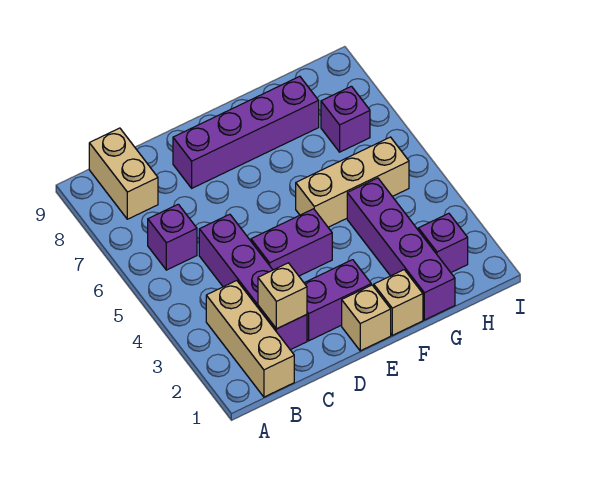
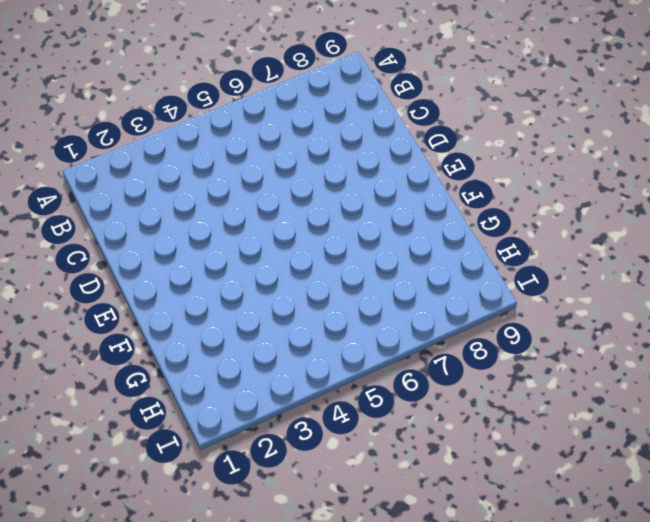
none -> tan brick B1:B3 level 1
none -> purple brick B6 level 1
none -> tan brick B8:B9 level 1

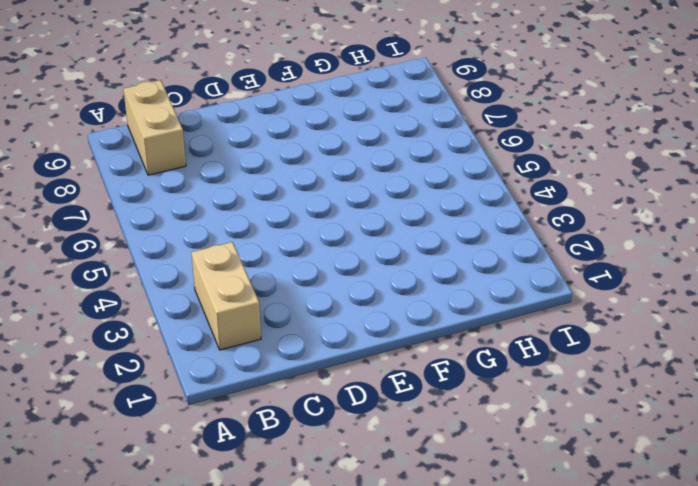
tan brick B2:B3 level 1 -> tan brick B1:B3 level 1
none -> purple brick B6 level 1
none -> purple brick C2:C5 level 1
none -> purple brick D2:E2 level 1

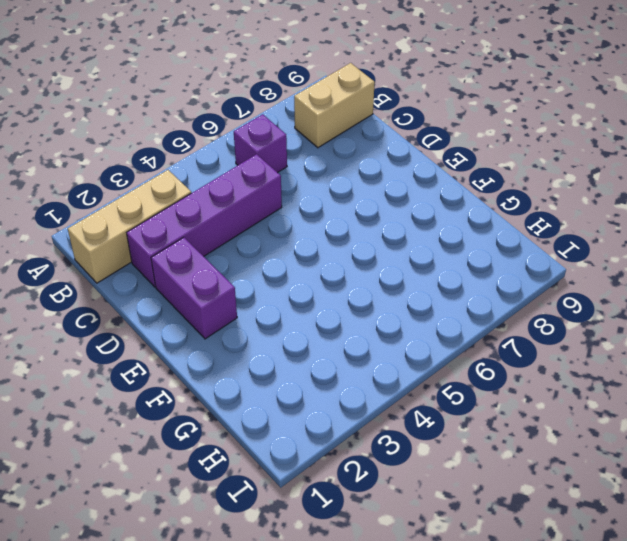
none -> purple brick D4:E4 level 1
none -> purple brick D8:G8 level 1
none -> tan brick E1 level 1

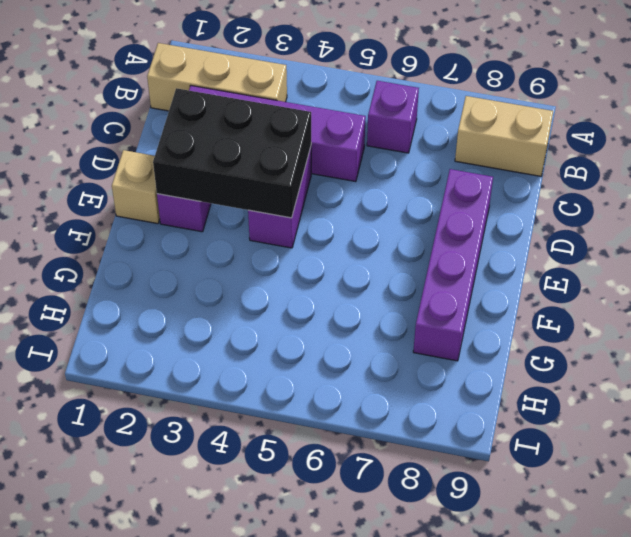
black brick D2:E4 level 2 -> none
none -> tan brick F1 level 1
none -> tan brick F5:H5 level 1
none -> purple brick G1:G4 level 1

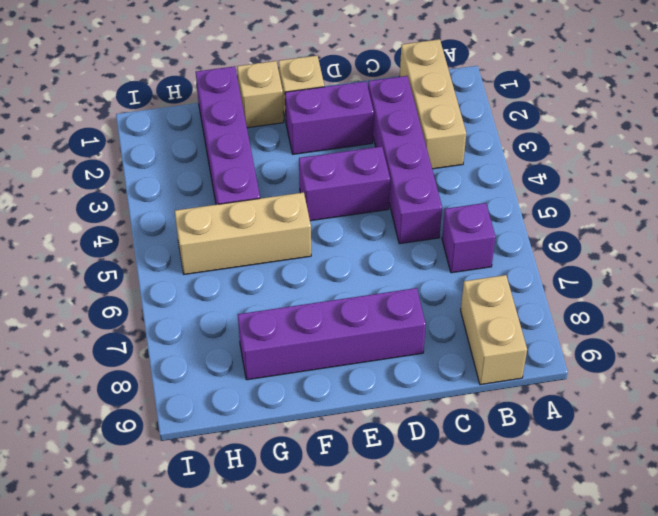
none -> purple brick H2 level 1
none -> purple brick H7 level 1
none -> tan brick C2 level 2

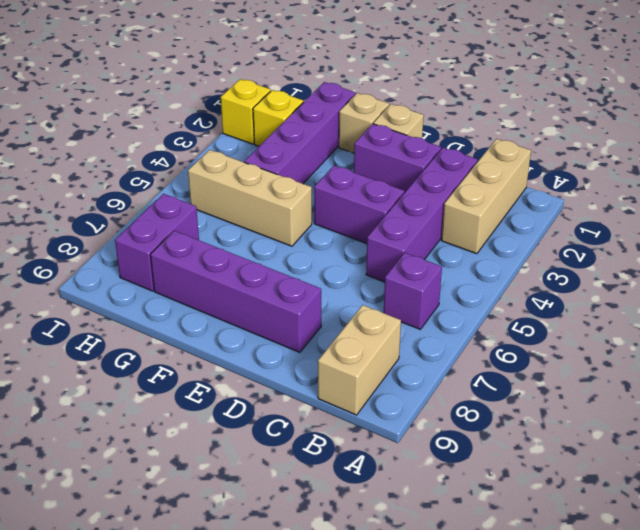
yellow brick H2 level 1 -> purple brick H2 level 1
purple brick H7:H8 level 1 -> purple brick H7 level 1
yellow brick I2 level 1 -> none
none -> tan brick C2 level 2

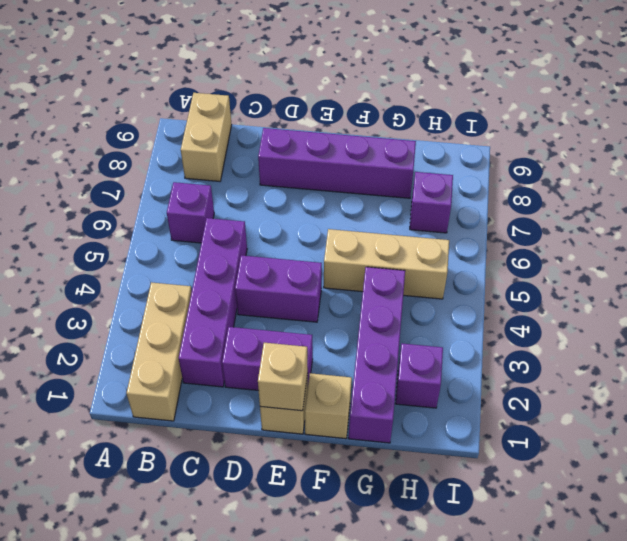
tan brick E1 level 2 -> tan brick C2 level 2

